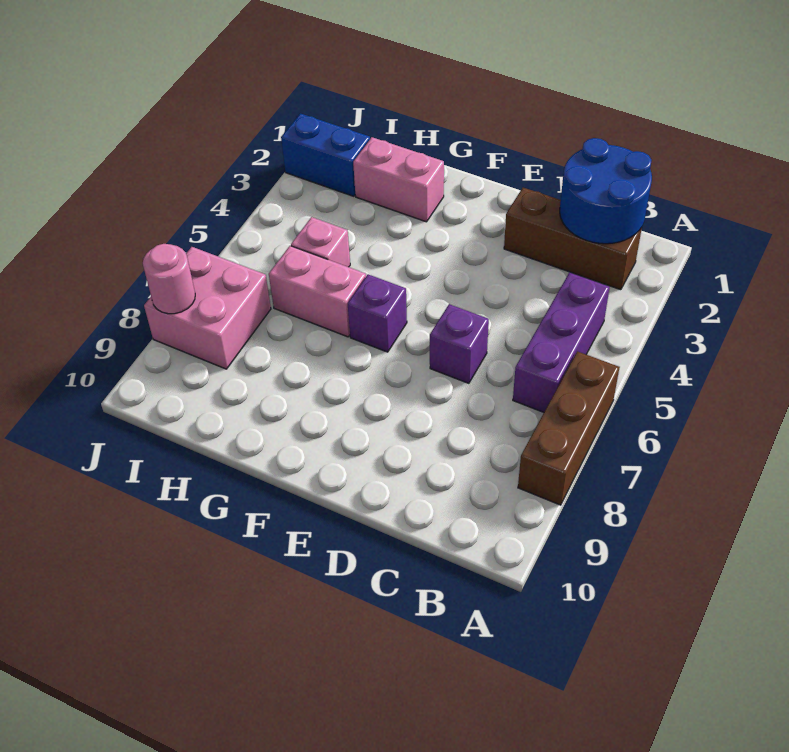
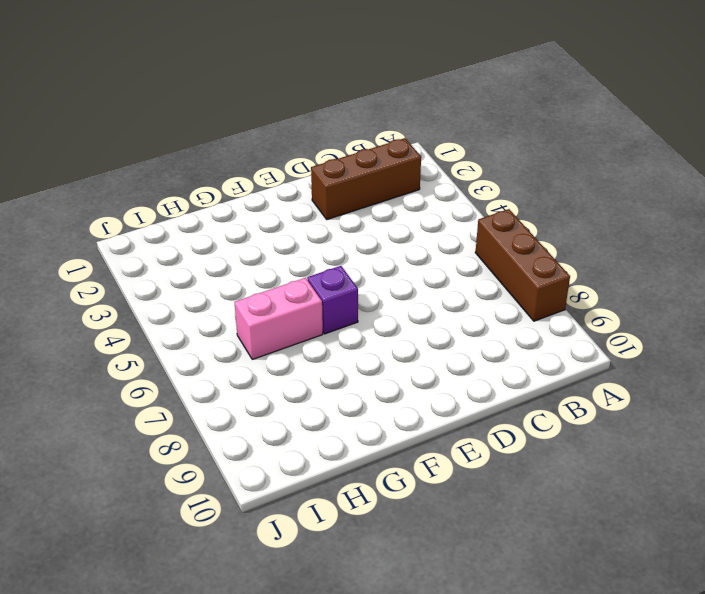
none -> purple brick B4:B6 level 1
none -> purple brick D6 level 1
none -> pink brick G2:H2 level 1

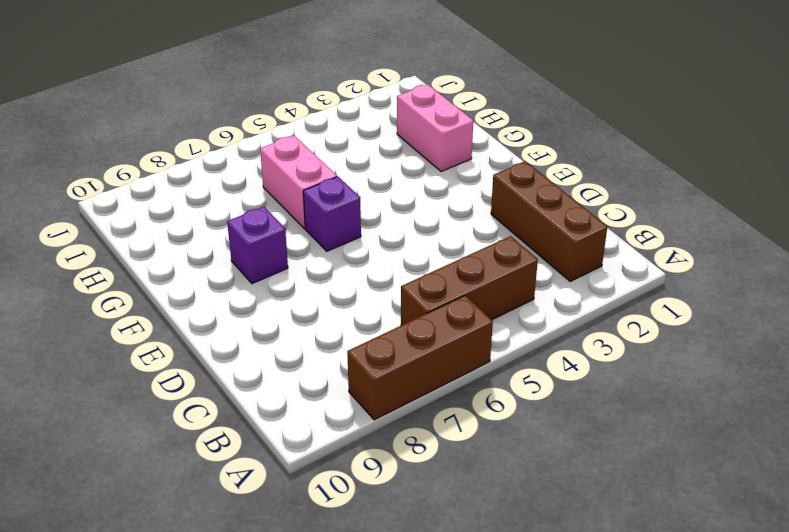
brown brick B4:B6 level 1 -> purple brick B4:B6 level 1
purple brick F8 level 1 -> purple brick D6 level 1
none -> pink brick H5 level 1
none -> blue brick I2:J2 level 1
none -> pink brick I7:J8 level 1

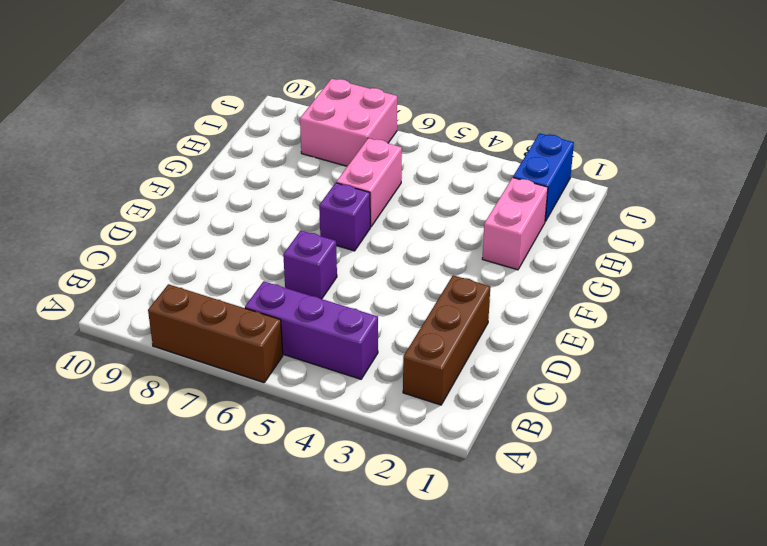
none -> pink brick H5 level 1
none -> blue round brick B1:C2 level 2
none -> pink round brick J8 level 2

